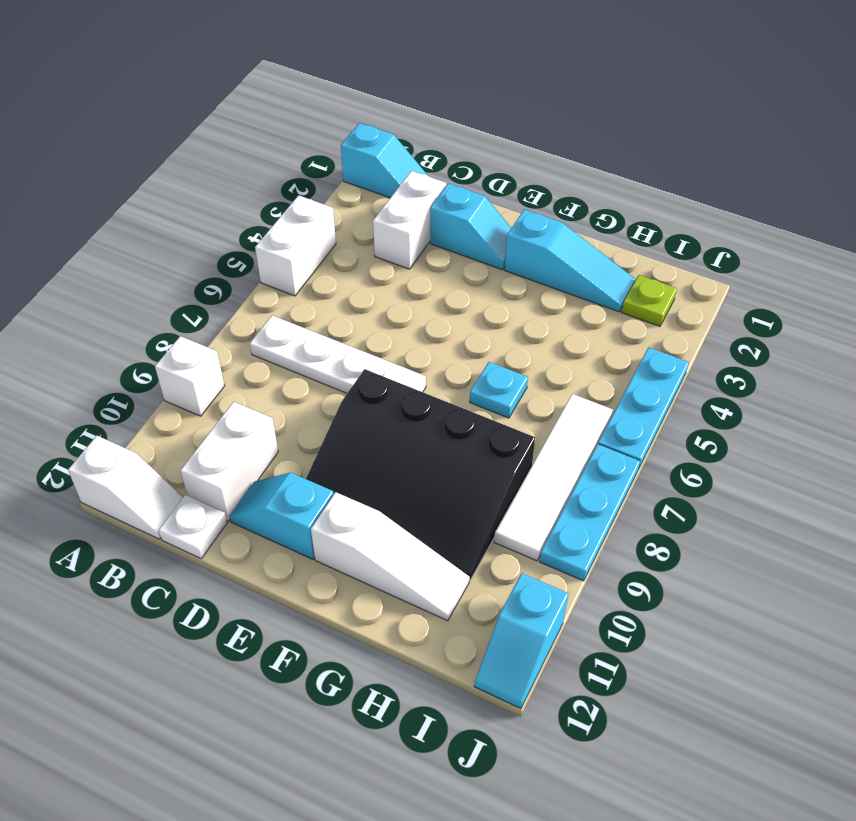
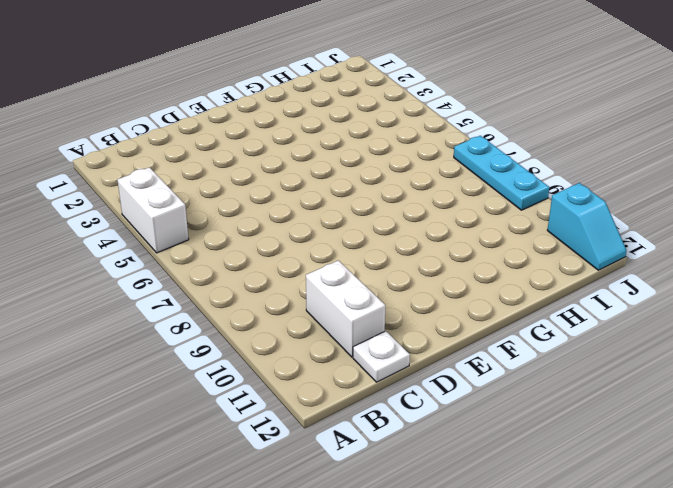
none -> cyan slope A1:B1 level 1 top A
none -> white brick A9 level 1
none -> white slope A12:B12 level 1 top A

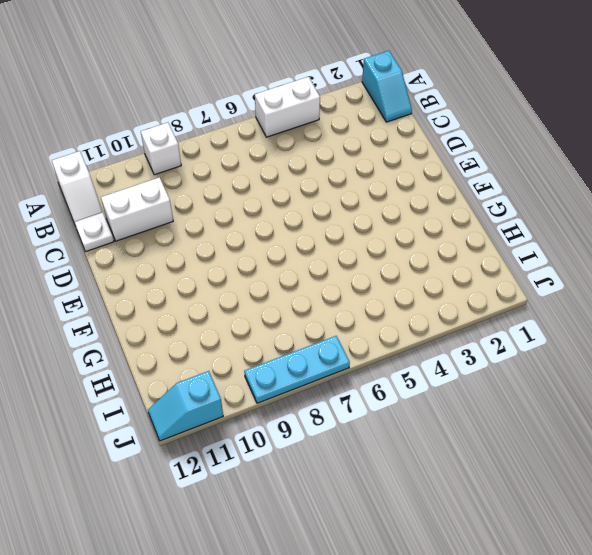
none -> white plate B7:E7 level 1
none -> white brick C2:C3 level 1
none -> cyan slope D2:E2 level 1 top D

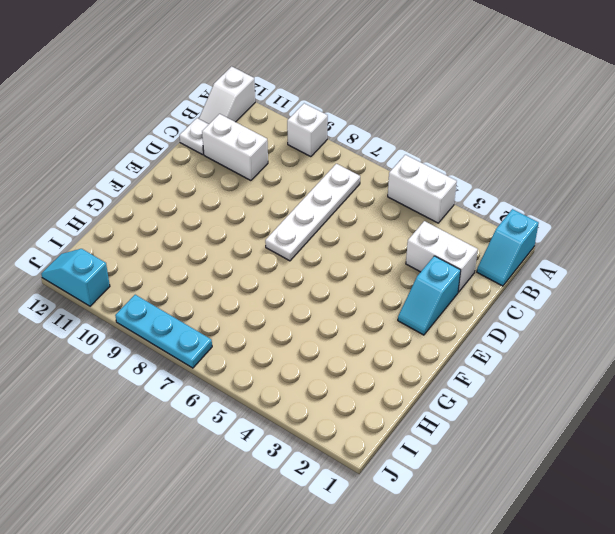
none -> cyan slope D11:E11 level 1 top E
none -> black slope E8:H10 level 1 top 8
none -> cyan slope F2:H2 level 1 top F

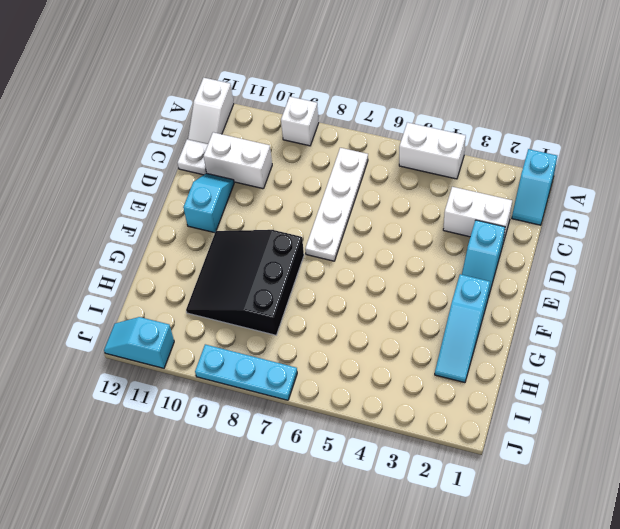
black slope F8:H10 level 1 top 8 -> black slope E8:H10 level 1 top 8
none -> white slope F11:H11 level 1 top F
none -> cyan plate G6 level 1
none -> lime plate I2 level 1

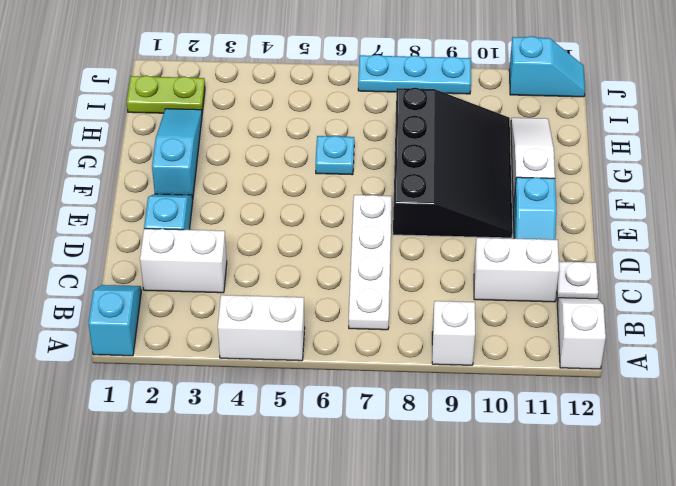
lime plate I1:I2 level 1 -> lime plate I2 level 1
none -> white tile I6:I9 level 1
none -> cyan plate J4:J6 level 1

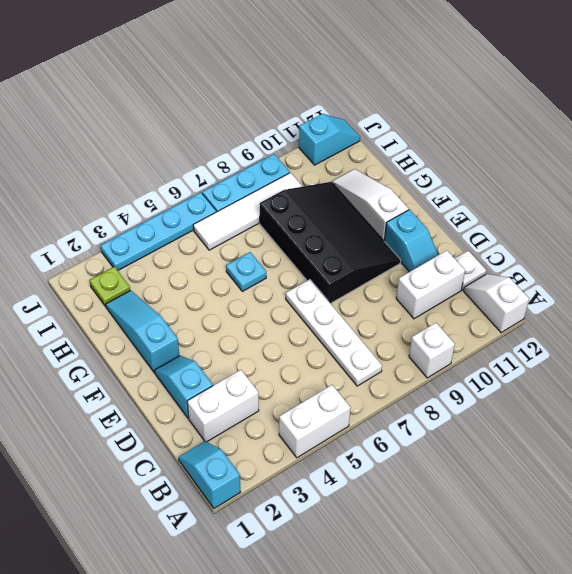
cyan plate J3:J6 level 1 -> cyan plate J4:J6 level 1

